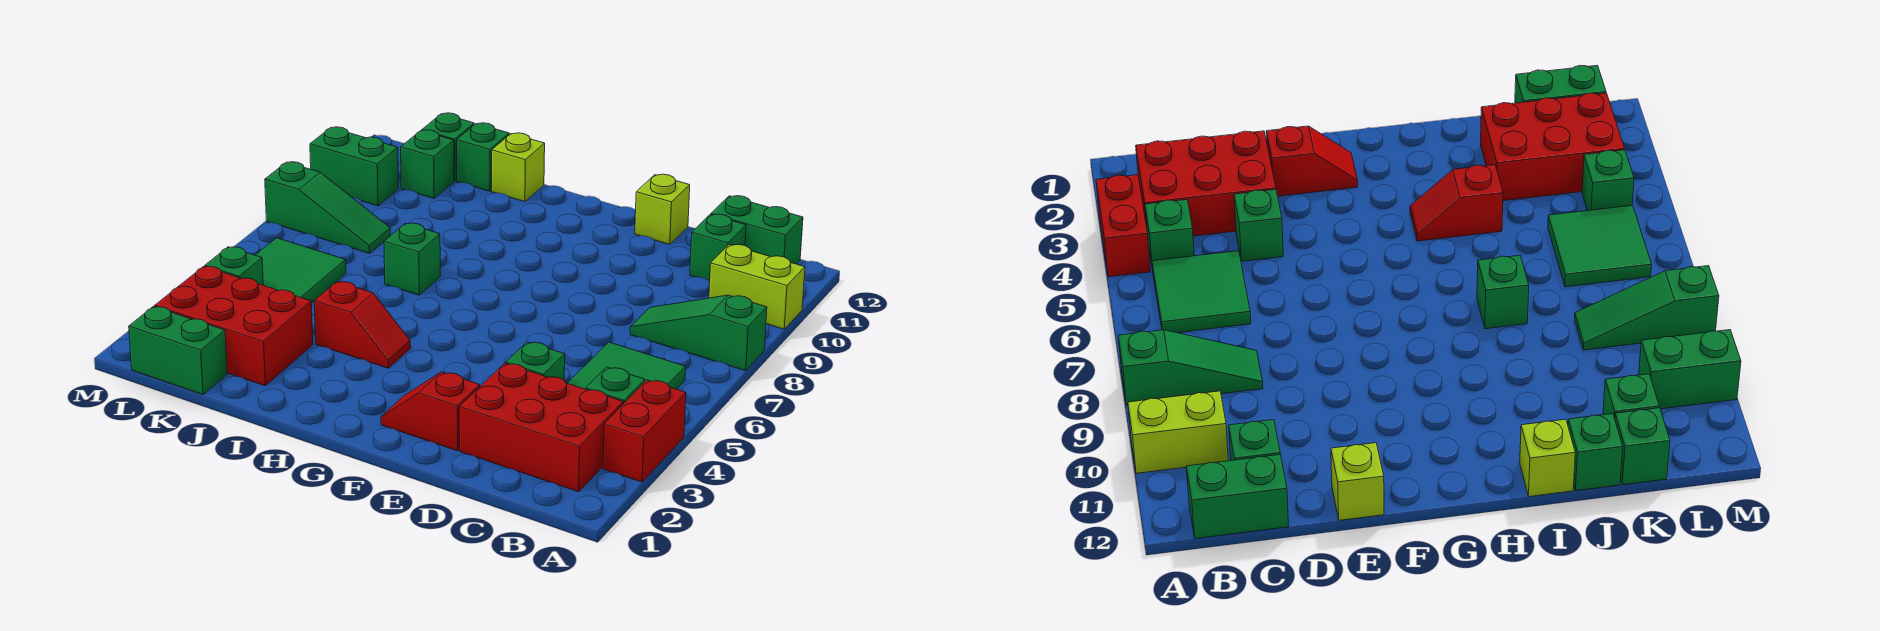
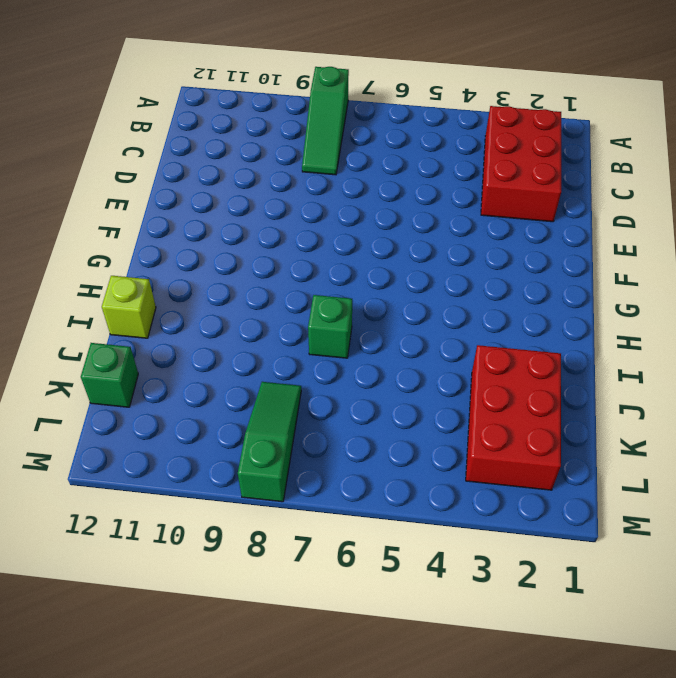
none -> red brick A3:A4 level 1
none -> lime brick A10:B10 level 1
none -> green brick B4 level 1

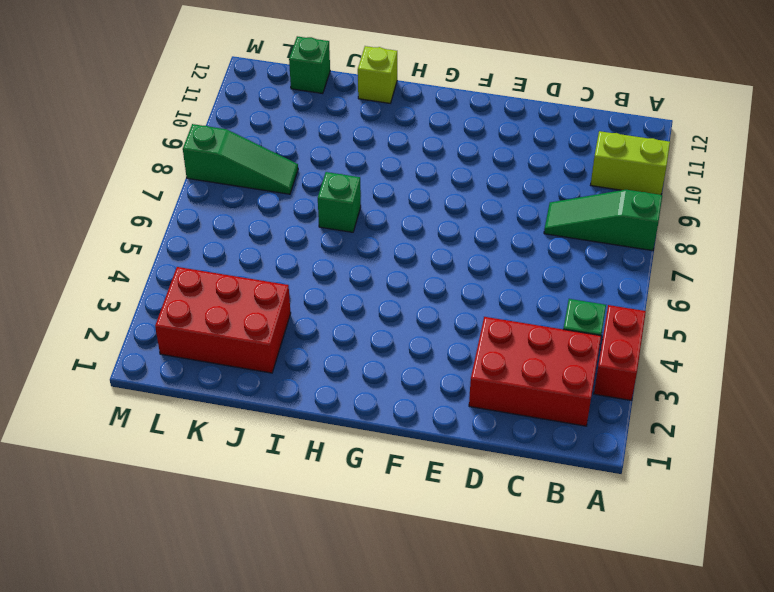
none -> green tile B5:C6 level 1
none -> green brick B12:C12 level 1
none -> green brick C11 level 1

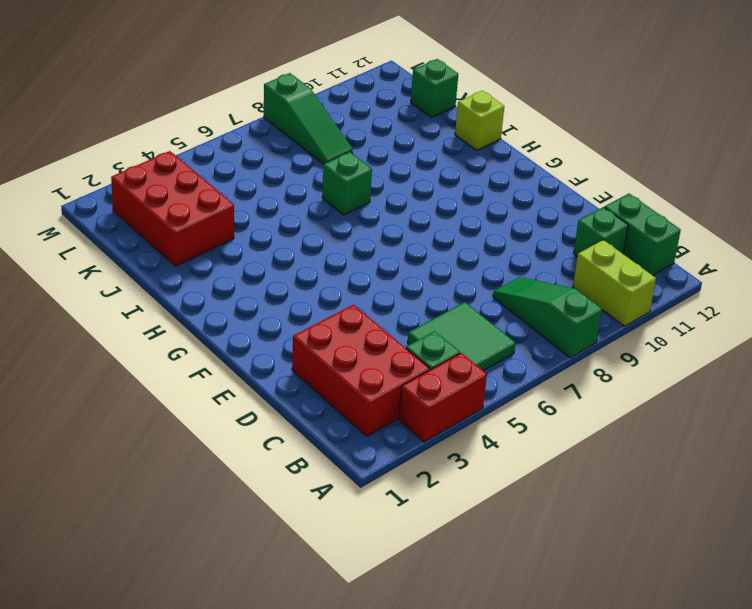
none -> green brick D4 level 1
none -> red slope E2:F2 level 1 top E
none -> lime brick E12 level 1

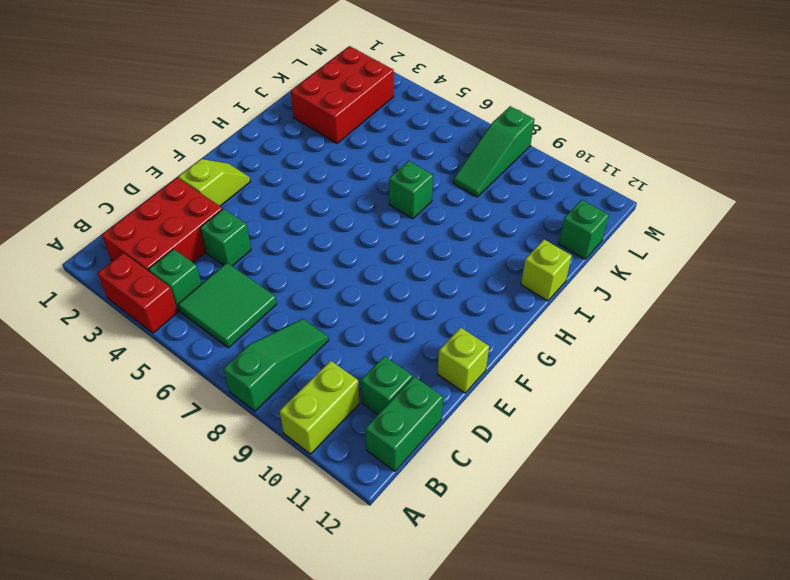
lime slope E2:F2 level 1 top E -> red slope E2:F2 level 1 top E
none -> red slope H4:I4 level 1 top I
none -> green brick J12 level 1
none -> green brick K1:L1 level 1

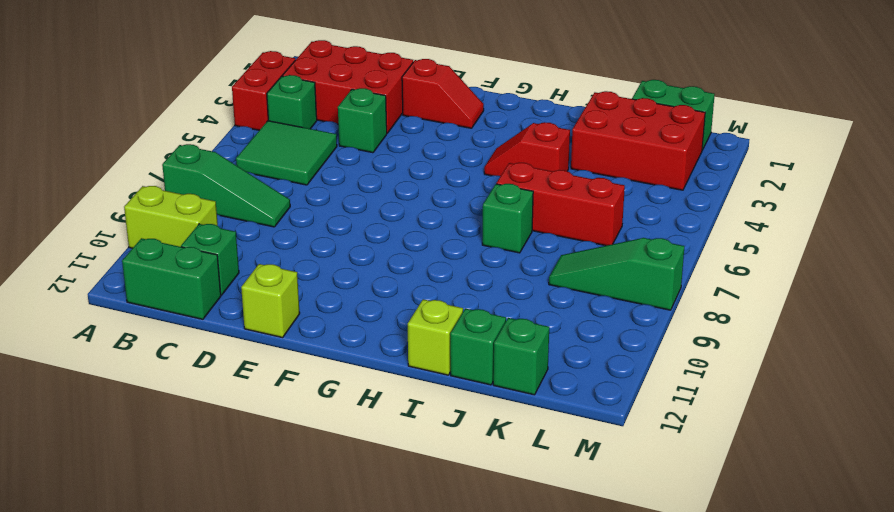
red brick I6:K6 level 1 -> green tile K5:L6 level 1
none -> green brick K11 level 1
none -> green brick L4 level 1
none -> green brick L10:M10 level 1

